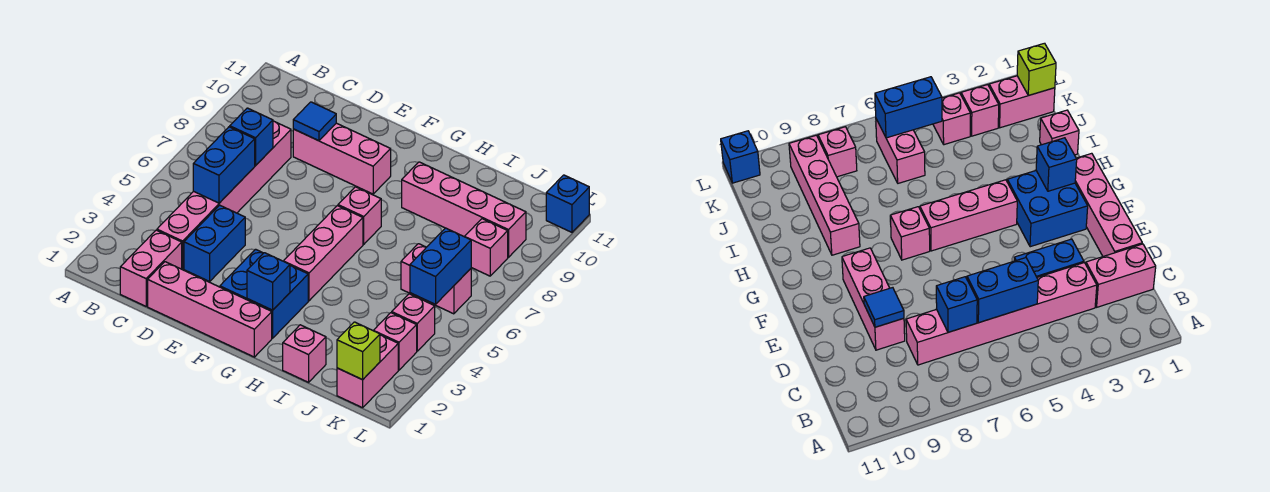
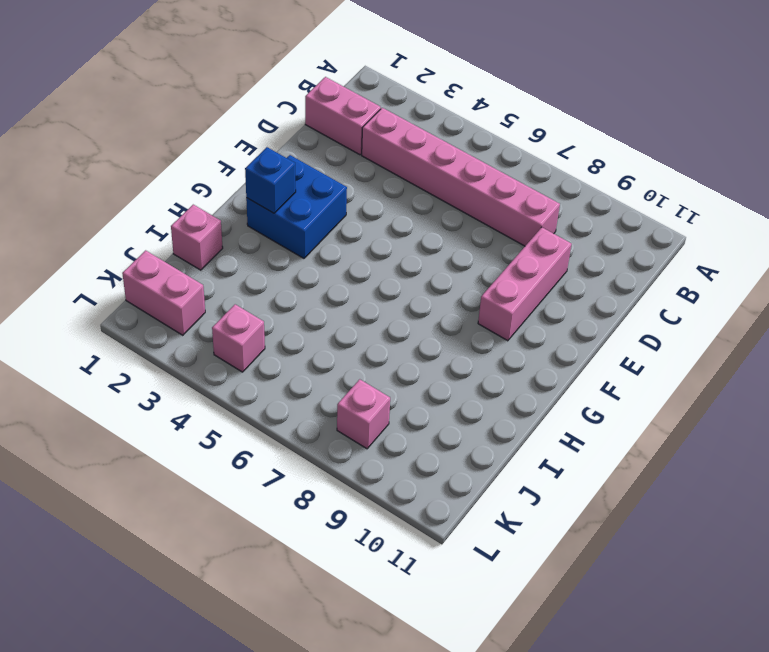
none -> pink brick D1:G1 level 1
none -> blue brick D3:D4 level 1
none -> pink brick G4:G6 level 1

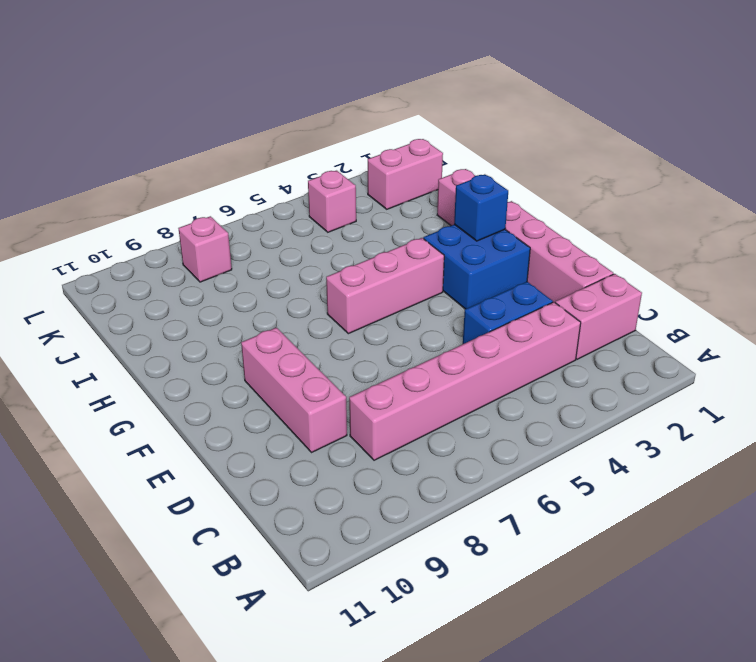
none -> pink brick G7 level 1
none -> pink brick H9:K9 level 1
none -> pink brick J6:K6 level 1

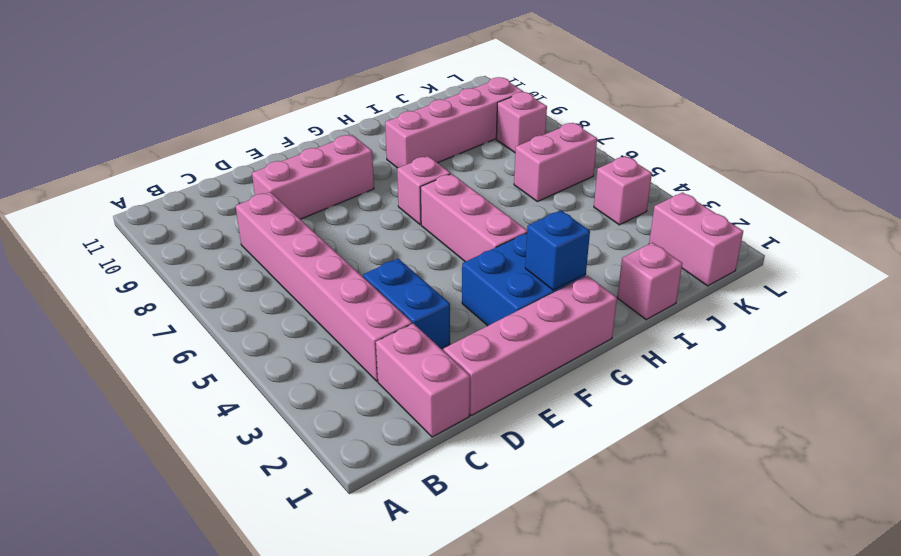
none -> pink brick K3 level 1
none -> blue brick L11 level 1
none -> blue brick C5:C6 level 2

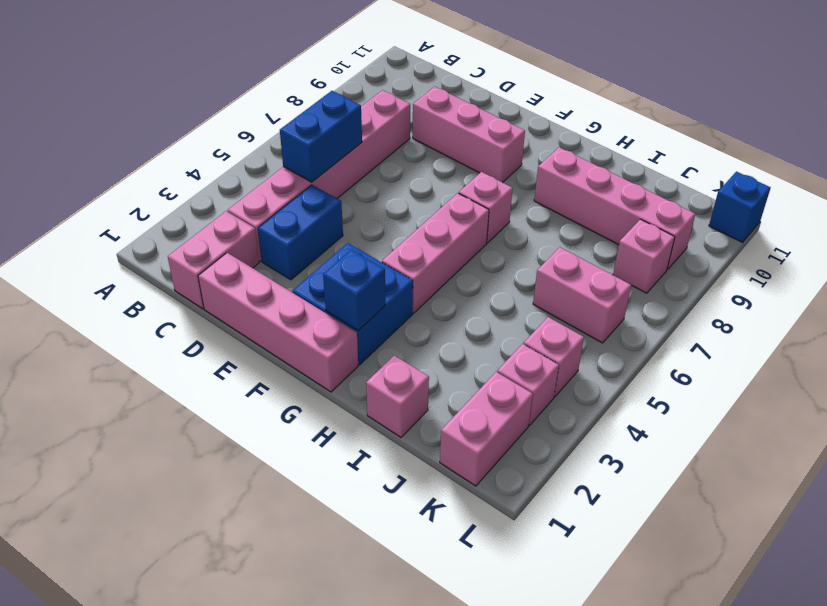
none -> blue brick C7 level 2
none -> blue tile D9 level 2
none -> lime brick K1 level 2

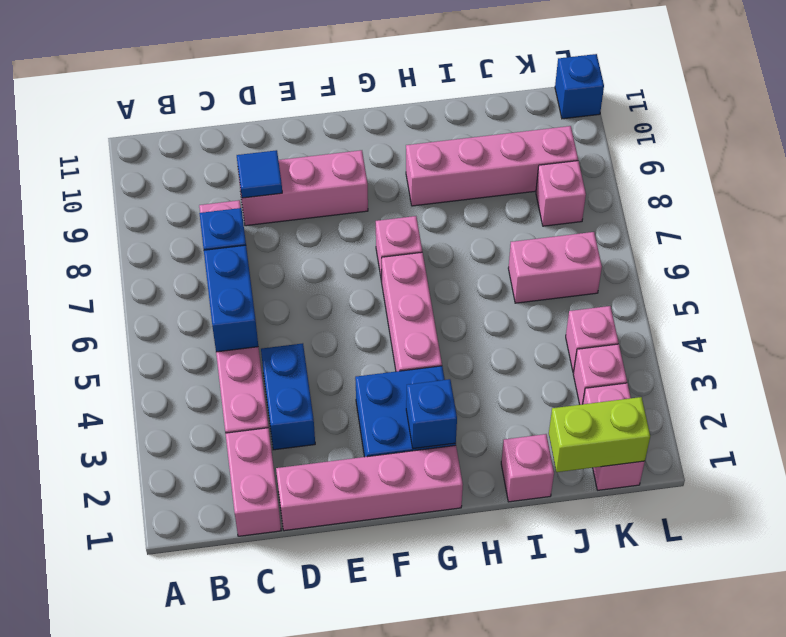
lime brick J1:K1 level 2 -> lime brick K1 level 2
none -> blue brick K5:K6 level 2

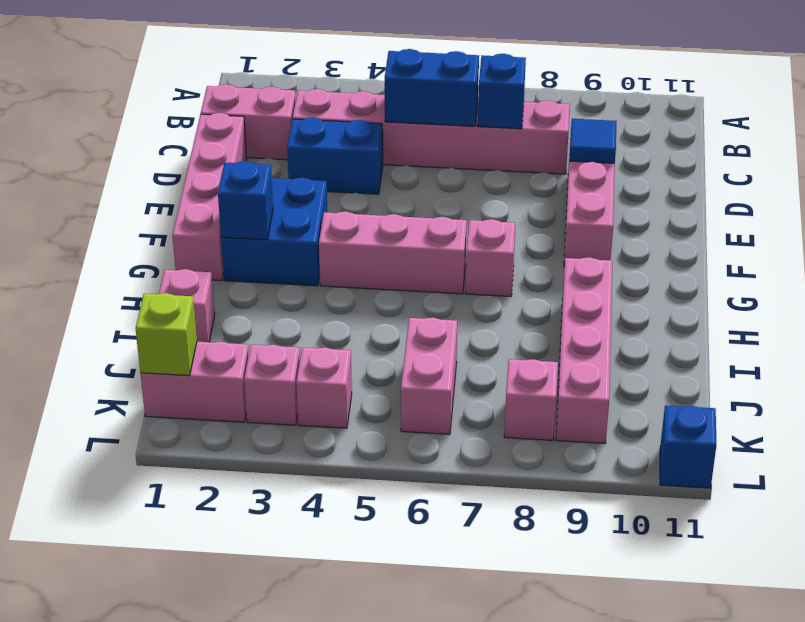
none -> blue brick K5:K6 level 2

